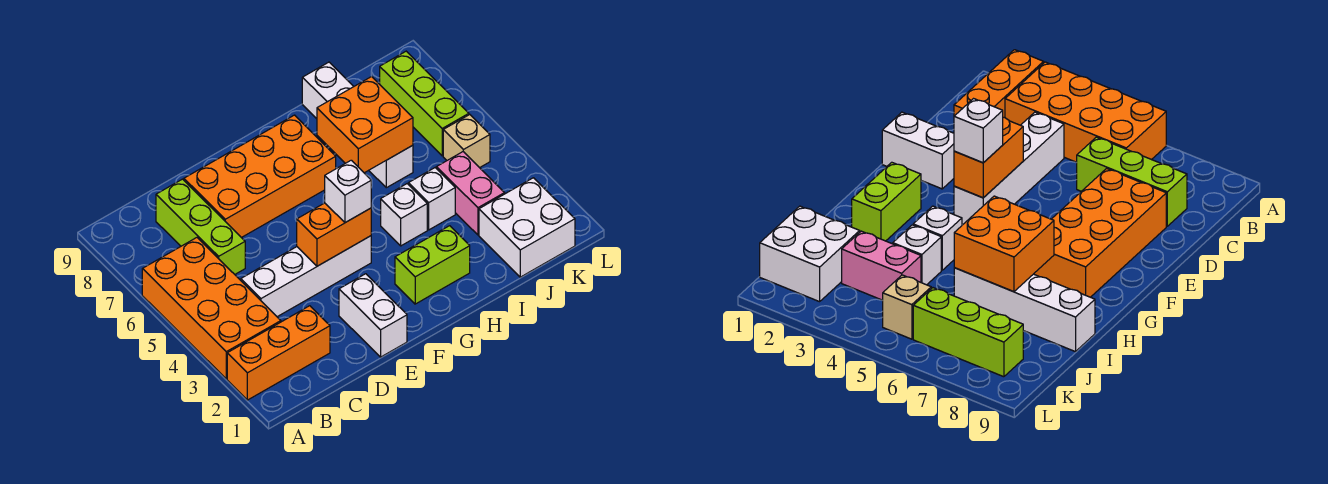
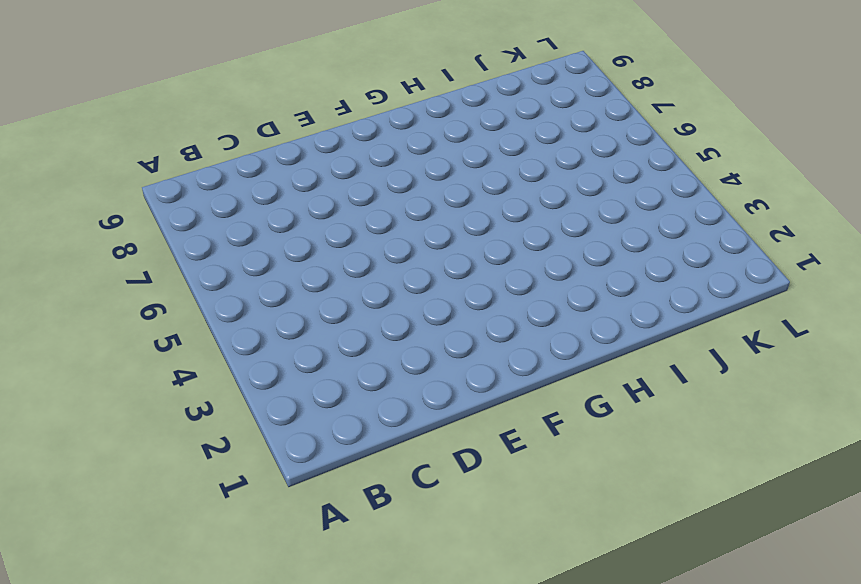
none -> orange brick A2:C2 level 1
none -> orange brick A3:B6 level 1
none -> white brick C4:F4 level 1

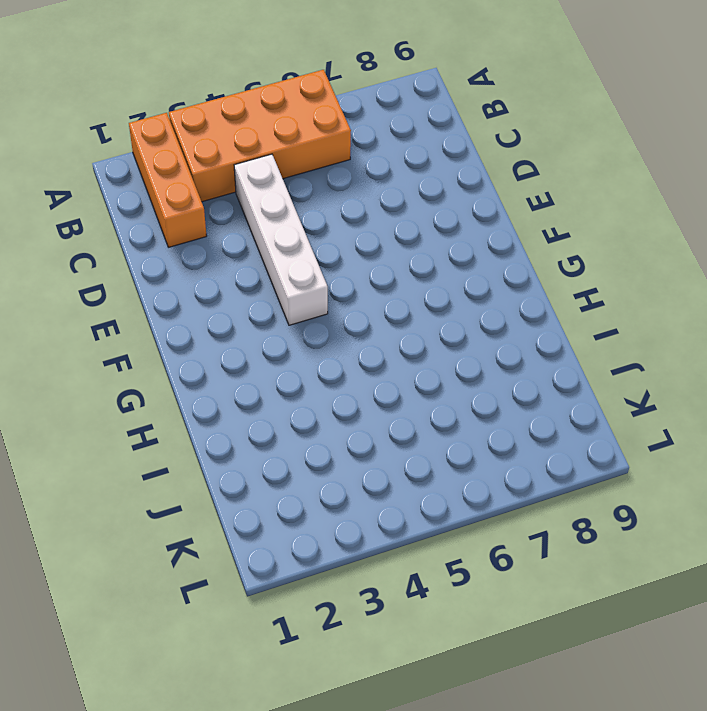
none -> lime brick C6:C8 level 1
none -> orange brick D7:G8 level 1
none -> white brick E1:E2 level 1

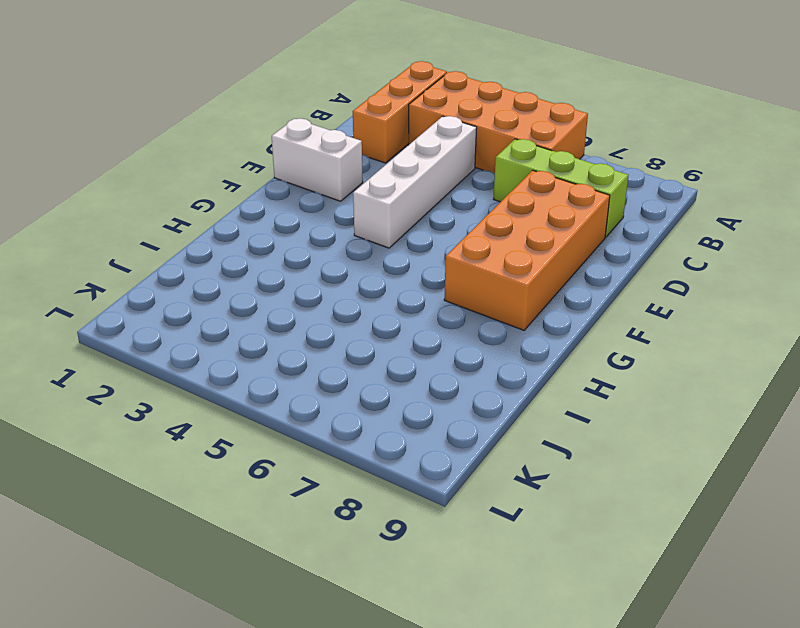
none -> lime brick G2:H2 level 1
none -> white brick H4 level 1
none -> white brick I4 level 1

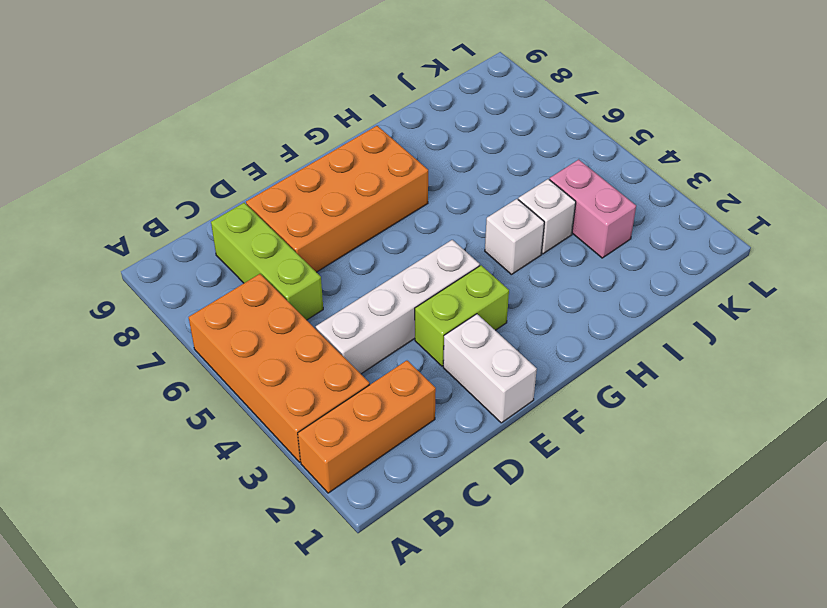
lime brick E3:F3 level 1 -> lime brick G2:H2 level 1
none -> white brick I6:I9 level 1
none -> white brick J1:K2 level 1
none -> tan brick K5 level 1

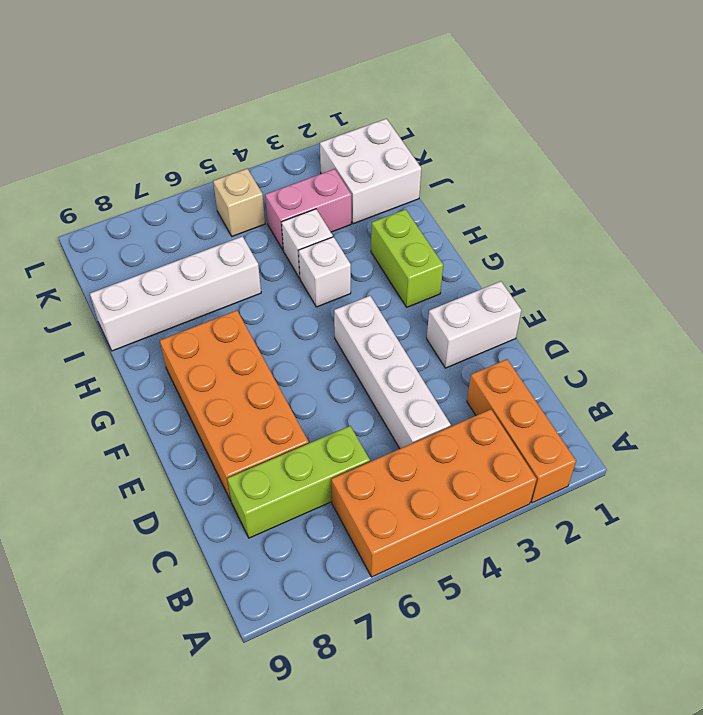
none -> lime brick K6:K8 level 1
none -> orange brick E4:F4 level 2
none -> orange brick H6:I7 level 2

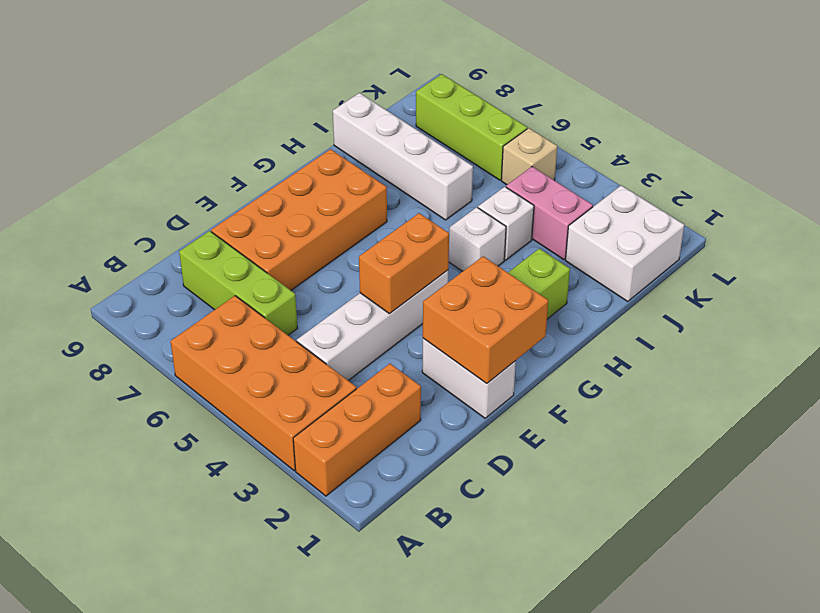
orange brick E1:F2 level 2 -> orange brick H6:I7 level 2
none -> white brick F4 level 3

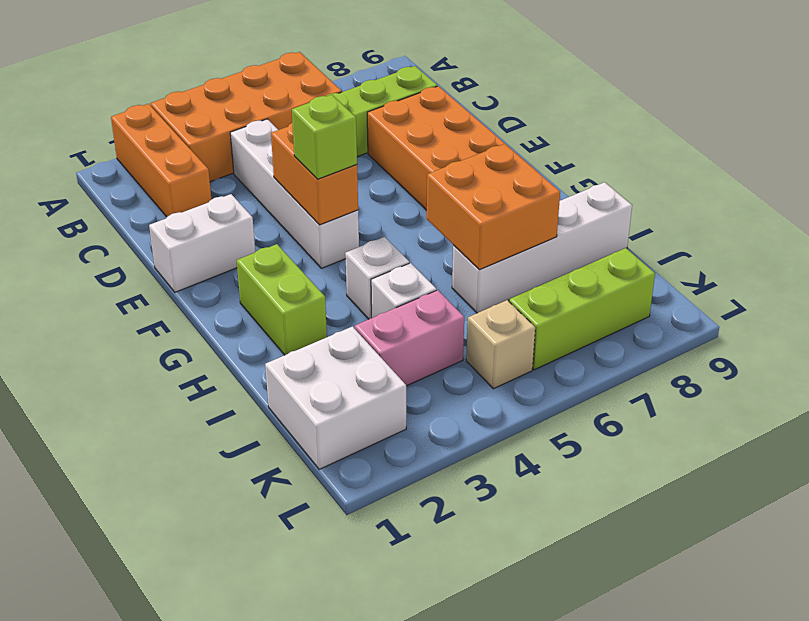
lime brick F4 level 3 -> white brick F4 level 3

